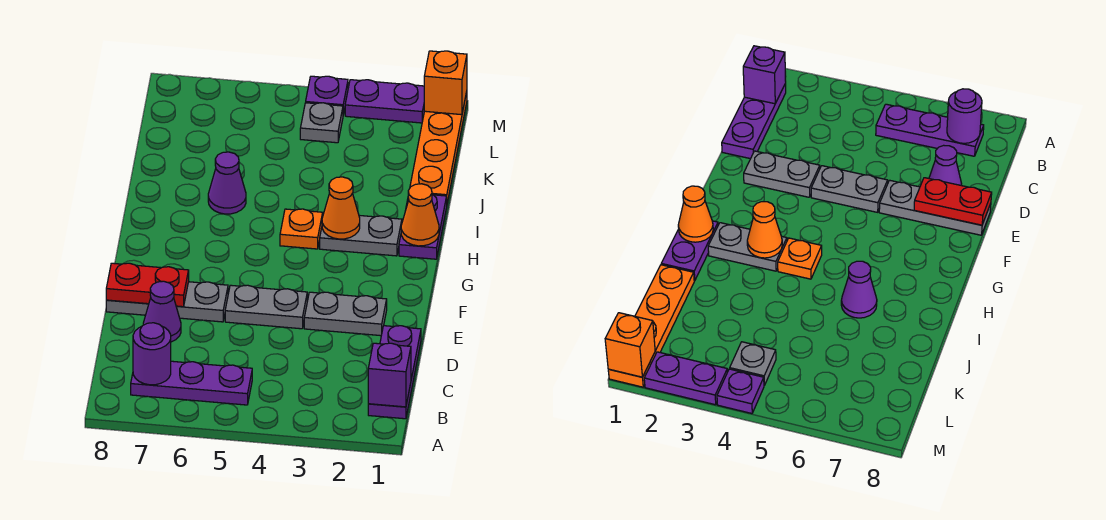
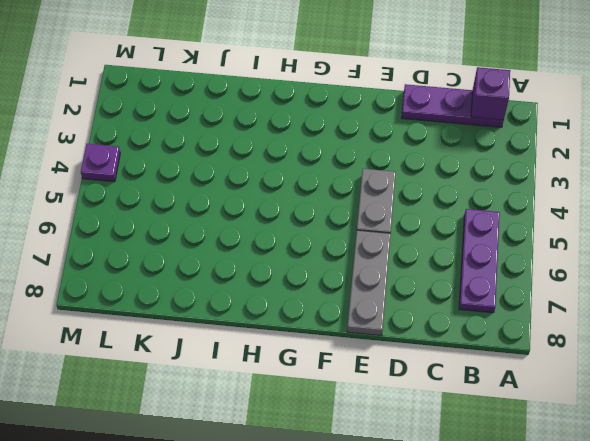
none -> purple cone D7 level 1
none -> grey plate E2:E3 level 1
none -> purple plate H1:I1 level 1

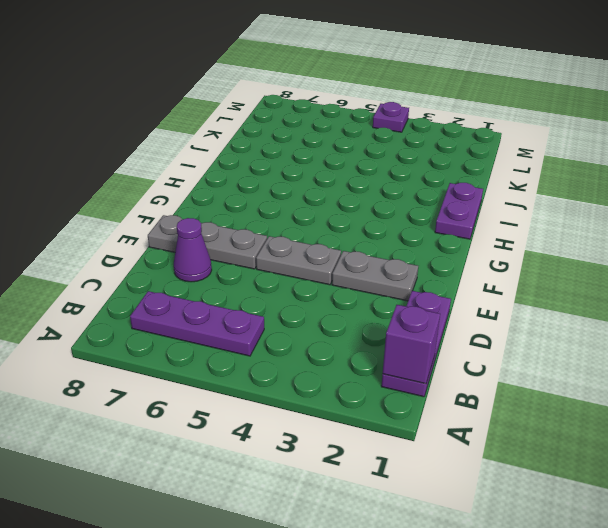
none -> grey plate H2:H3 level 1
none -> orange plate H4 level 1
none -> purple cone I6 level 1

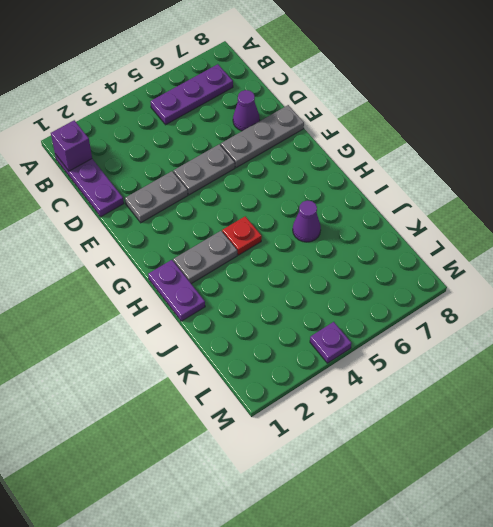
red plate H4 level 1 -> orange plate H4 level 1
none -> orange plate J1:M1 level 1
none -> grey plate L4 level 1
none -> purple plate M2:M3 level 1

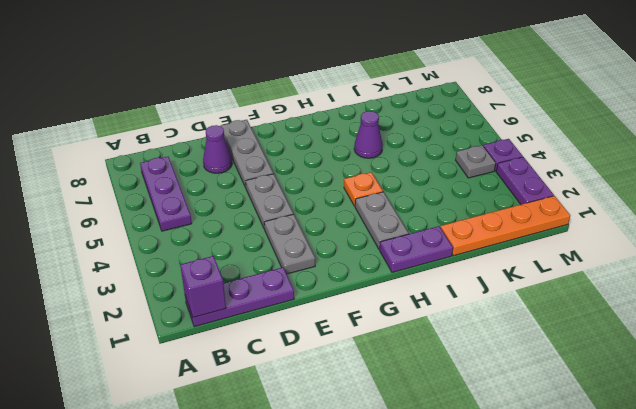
none -> purple round brick B7 level 2
none -> red plate E7:E8 level 2
none -> orange cone H1 level 2

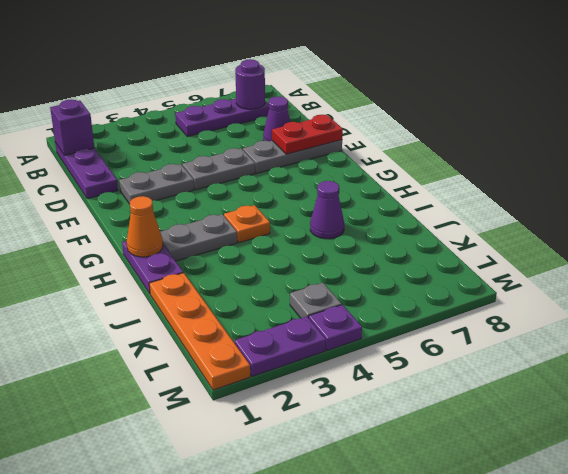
none -> orange cone H3 level 2
none -> orange brick M1 level 2

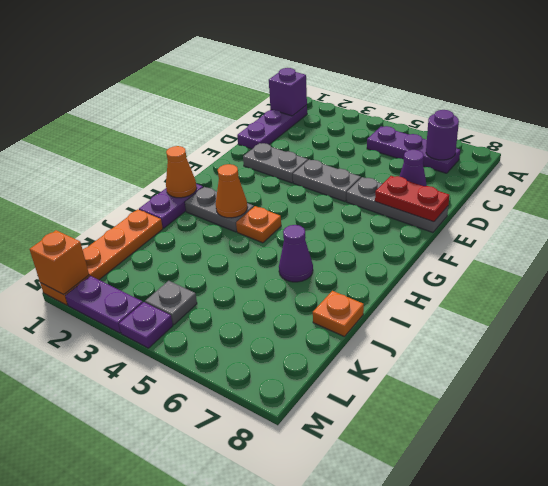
orange plate J8 level 1 -> none

